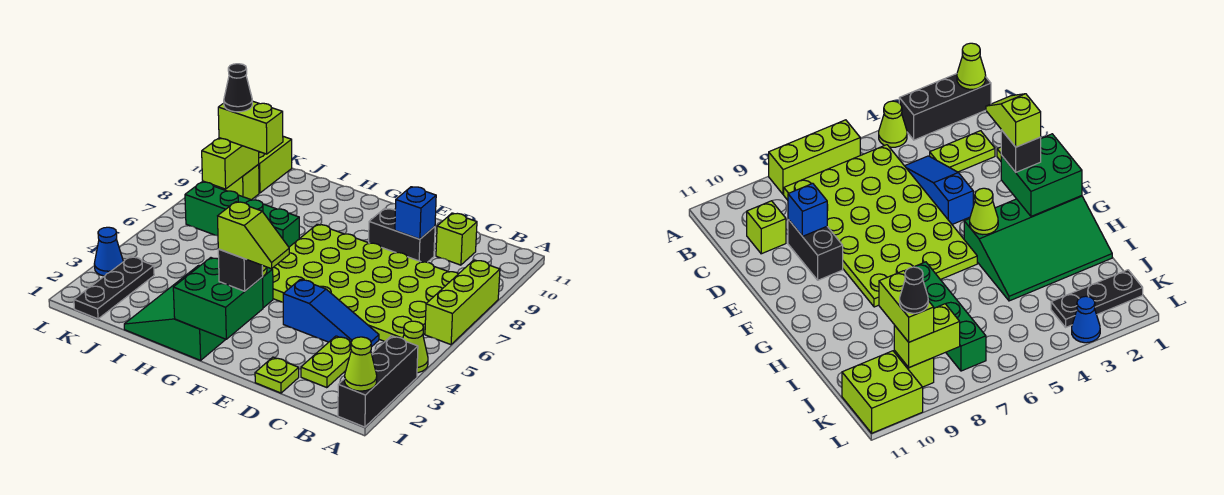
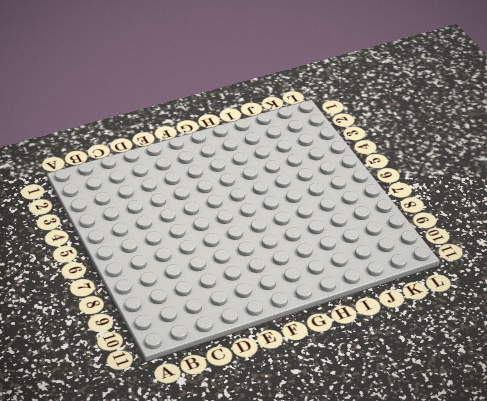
none -> black brick A1:A3 level 1
none -> lime cone A4 level 1
none -> lime brick A6:A8 level 1

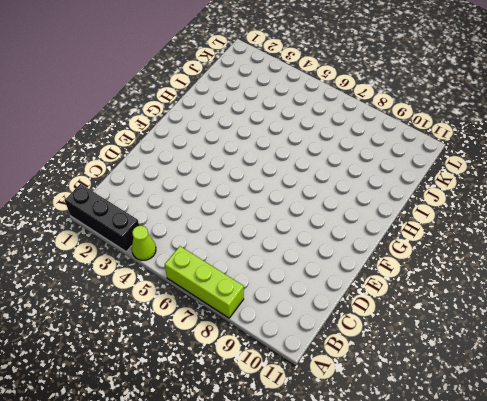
none -> lime plate B5:G8 level 1
none -> lime plate C2:C3 level 1
none -> blue slope C4:E4 level 1 top E

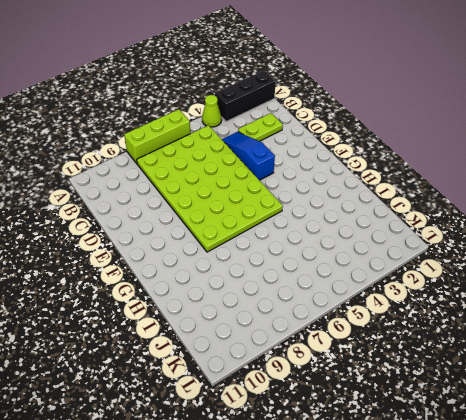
none -> lime brick C10 level 1
none -> lime plate D1 level 1
none -> black brick D9:E9 level 1

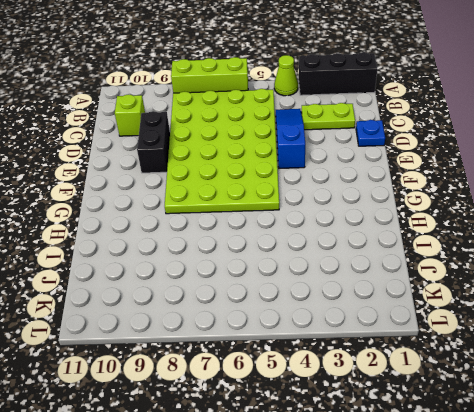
blue plate D1 level 1 -> lime plate D1 level 1
none -> green slope G1:I4 level 1 top G
none -> green brick H7:K7 level 1
none -> black plate K1:K3 level 1

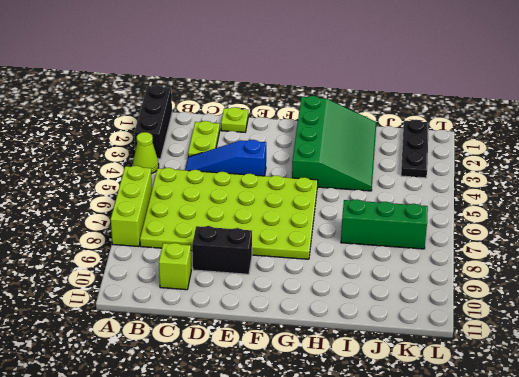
green brick I7:K7 level 1 -> green brick H7:K7 level 1
none -> lime brick K9 level 1
none -> lime brick K10:L11 level 1
none -> blue cone L3 level 1

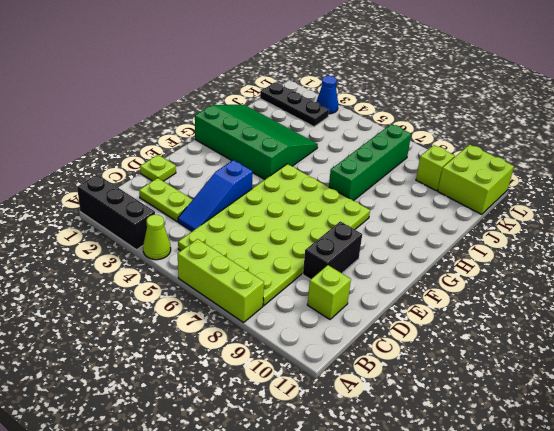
none -> lime cone A1 level 2
none -> blue brick D9 level 2
none -> green brick F1:G2 level 2

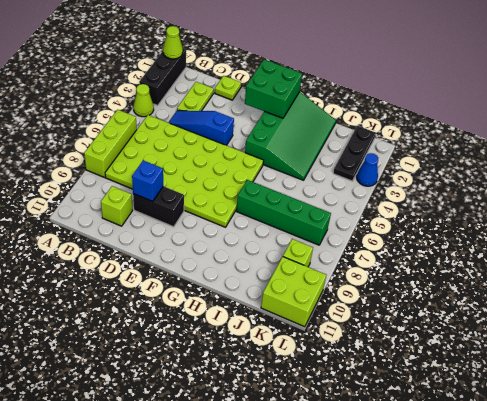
none -> lime cone G4 level 2
none -> lime brick K8:K9 level 2
none -> black brick F2 level 3

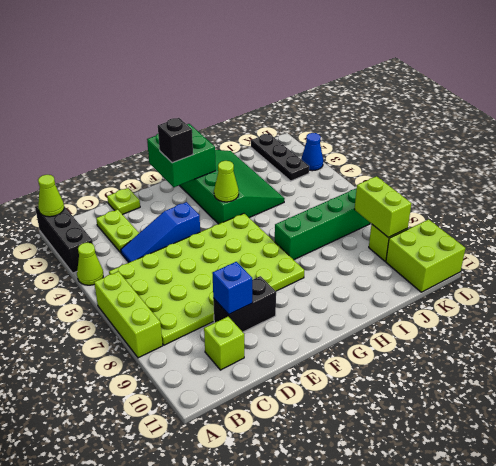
none -> lime brick J9:K9 level 3
none -> lime slope E2:F2 level 4 top F
none -> black cone K9 level 4

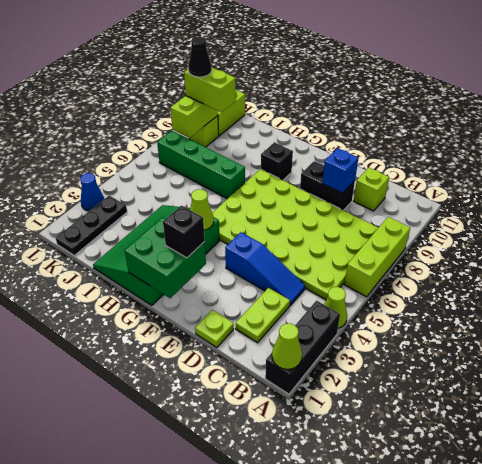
black brick G9 level 1 -> none
none -> lime slope E2:F2 level 4 top F

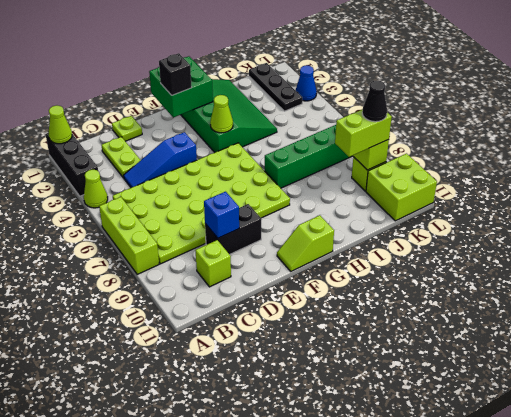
lime slope F11:G11 level 1 top G -> lime slope E2:F2 level 4 top F

